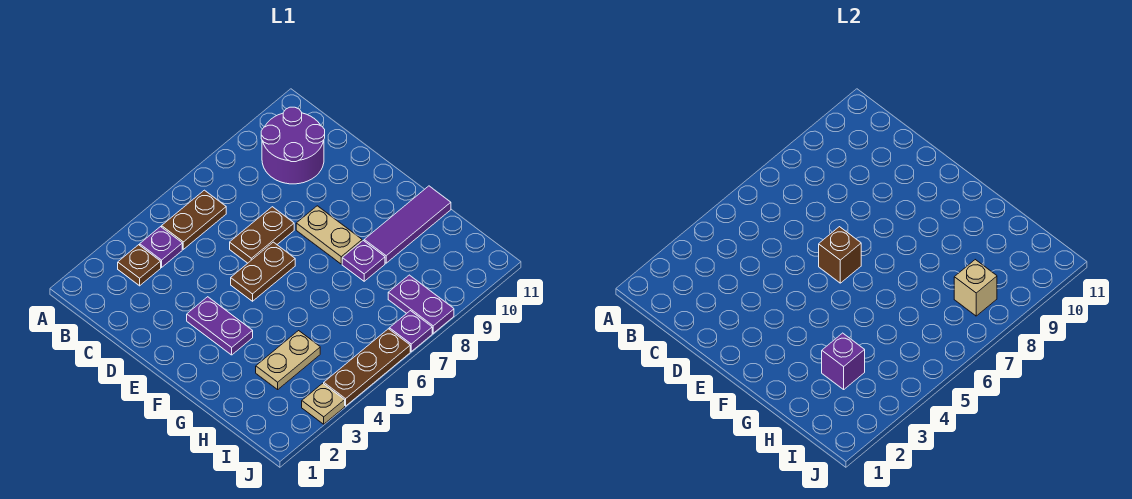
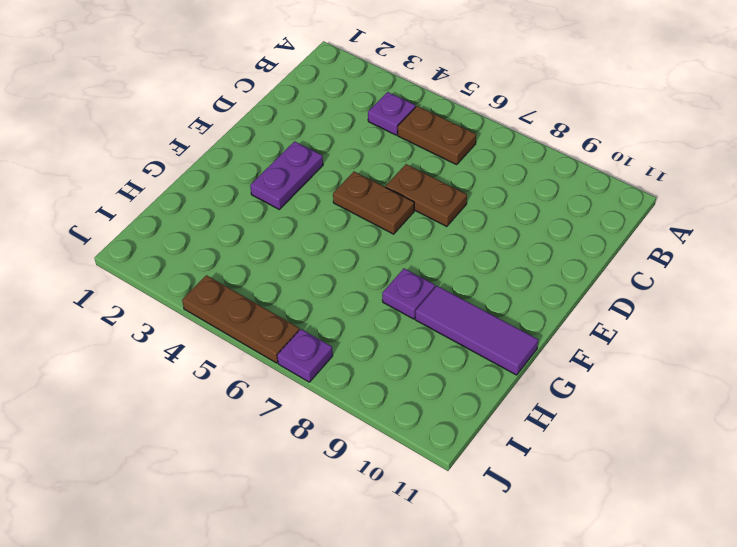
none -> brown plate B3 level 1
none -> purple round brick B9:C10 level 1
none -> tan plate E8:F8 level 1

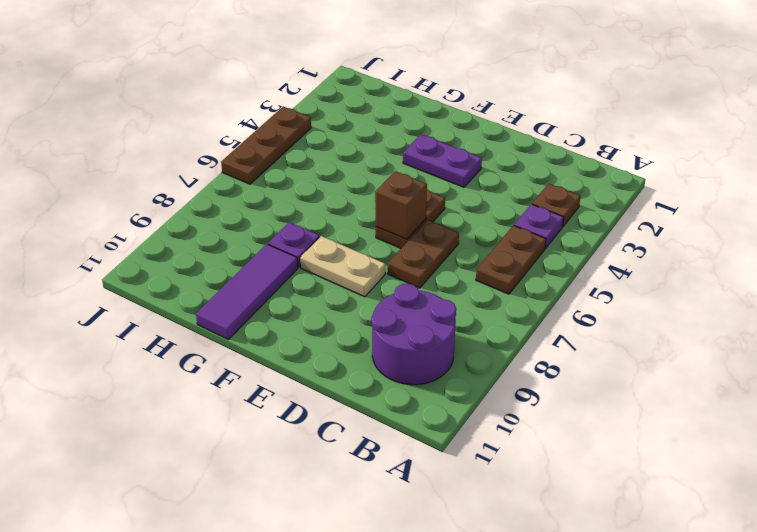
none -> tan plate H3:H4 level 1
none -> purple plate I8:J8 level 1
none -> tan plate J3 level 1

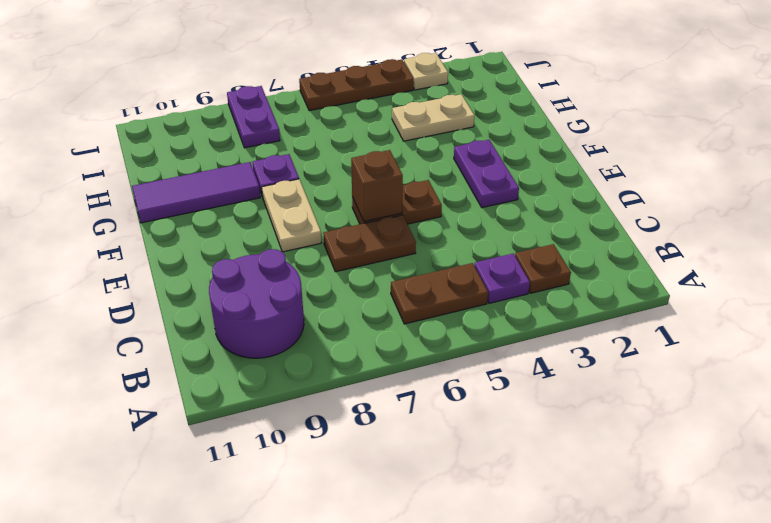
none -> purple plate J7 level 1
none -> purple brick H3 level 2
none -> tan brick I8 level 2

